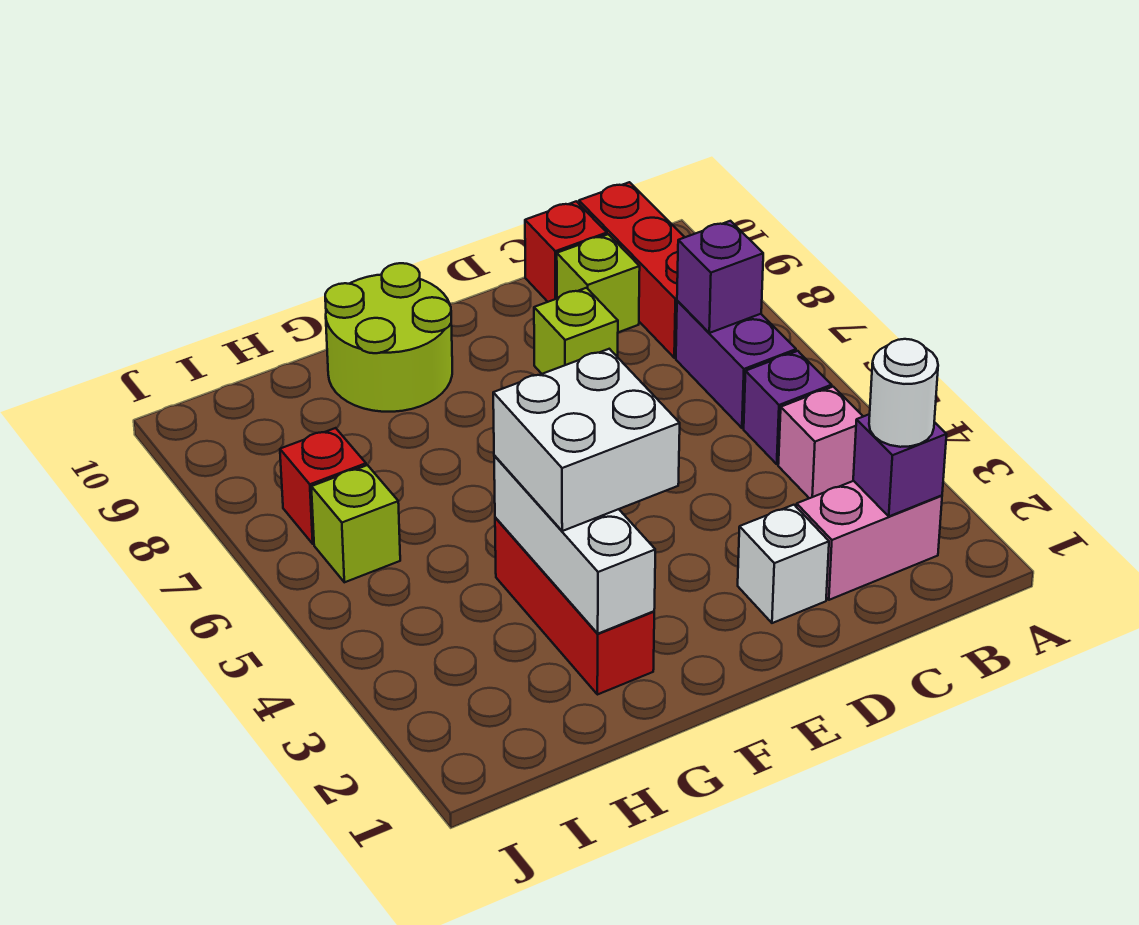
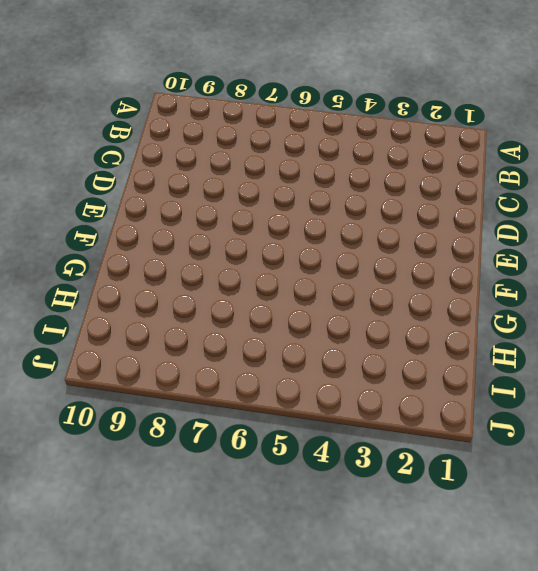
none -> pink brick B2:C2 level 1
none -> pink brick B4 level 1
none -> purple brick B5 level 1

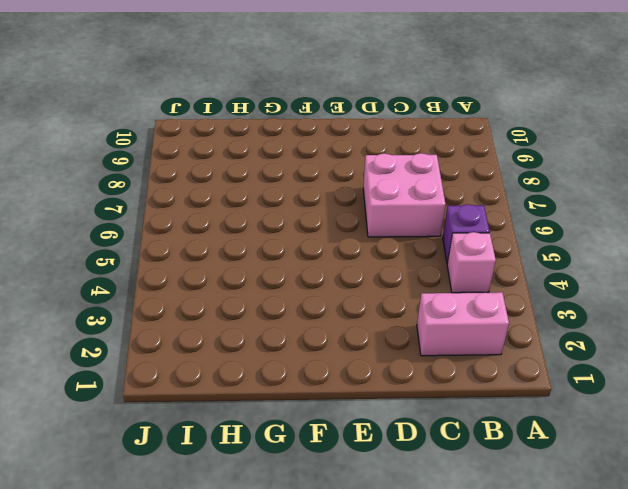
pink brick C6:D7 level 1 -> none
none -> purple brick B6:B7 level 1
none -> red brick B8:B10 level 1
none -> lime brick C9 level 1

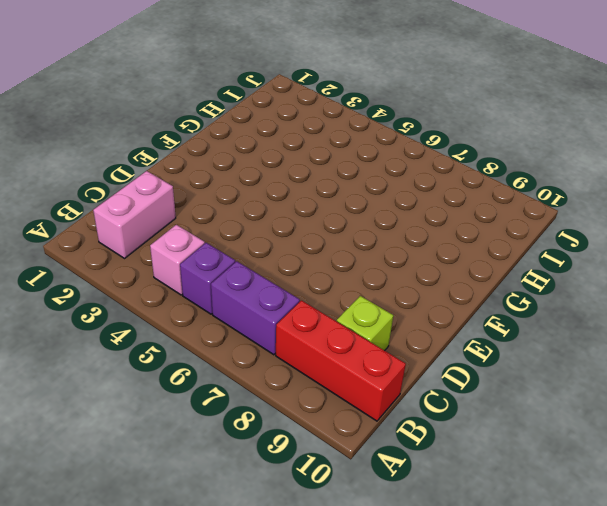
none -> red brick C10 level 1
none -> white brick D2 level 1
none -> lime brick D8 level 1

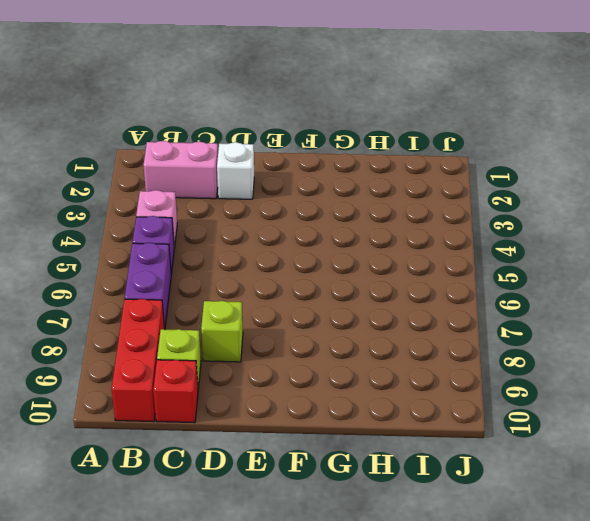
none -> lime round brick F9:G10 level 1
none -> red brick G2:G4 level 1
none -> lime brick I6 level 1

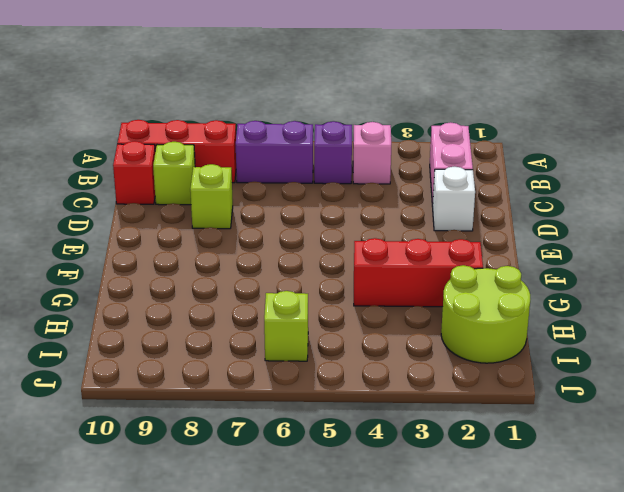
lime round brick H1:I2 level 1 -> lime round brick F9:G10 level 1
none -> red brick I7 level 1
none -> purple brick B2 level 2
none -> purple brick B7 level 2

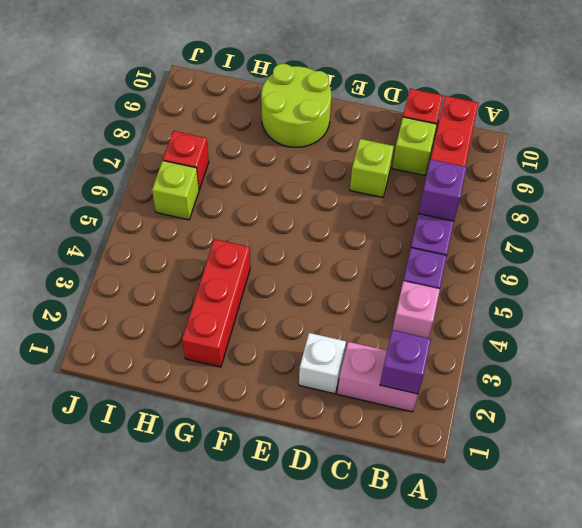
none -> white brick G2:G4 level 2
none -> white round brick B2 level 3
none -> white brick F3:G4 level 3

